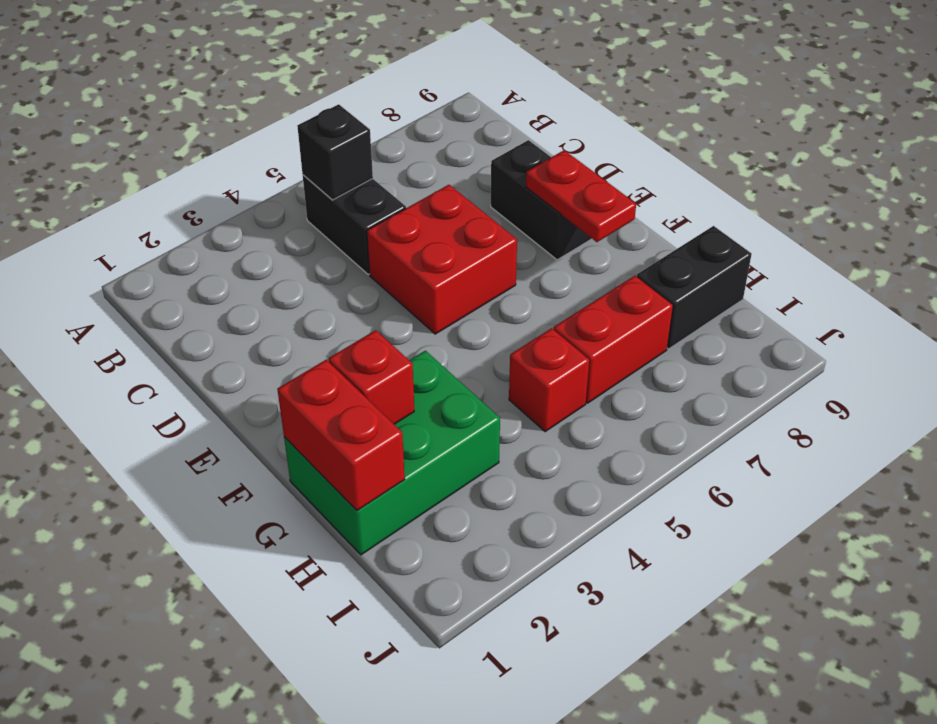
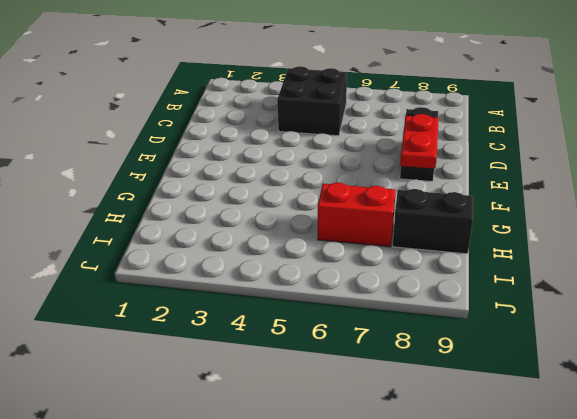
black brick B4:C5 level 1 -> black brick B5:C5 level 1
none -> red brick D5:E6 level 1
none -> green brick G1:H3 level 1

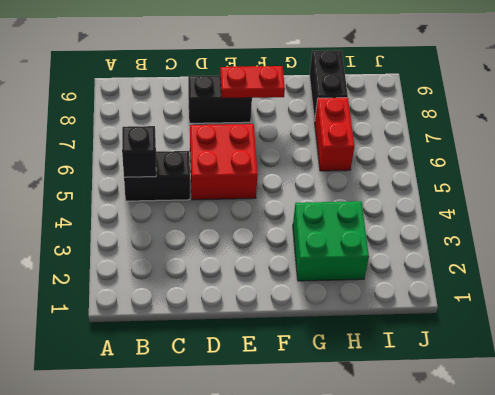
green brick G2:H3 level 1 -> green brick G1:H3 level 1
none -> red brick H5 level 1
none -> red brick G1:H1 level 2

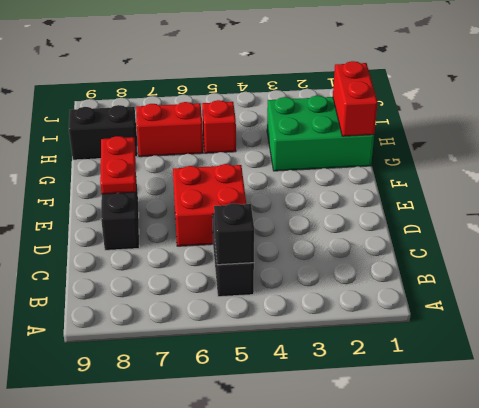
none -> red brick G2 level 2

